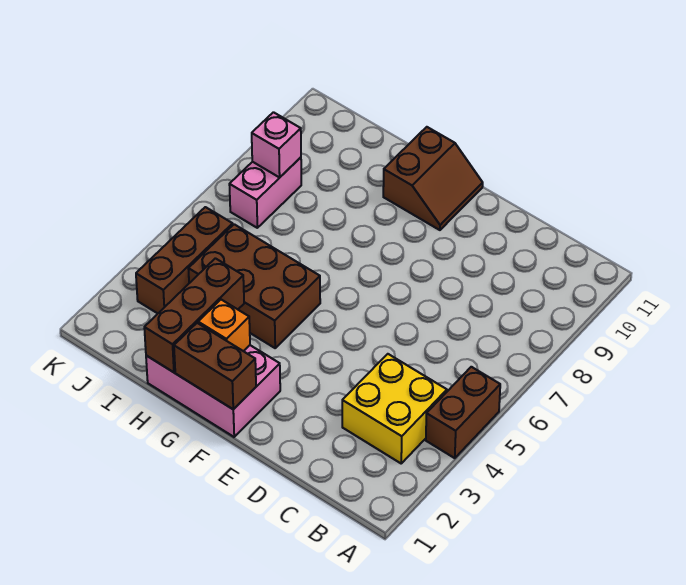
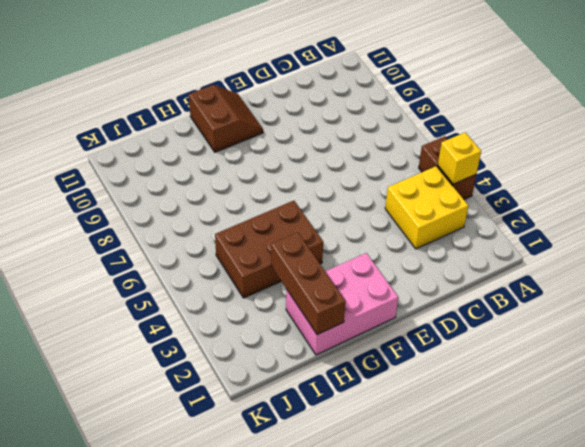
yellow brick A4 level 2 -> none
none -> brown brick J3:J5 level 1
none -> pink brick J7:J8 level 1

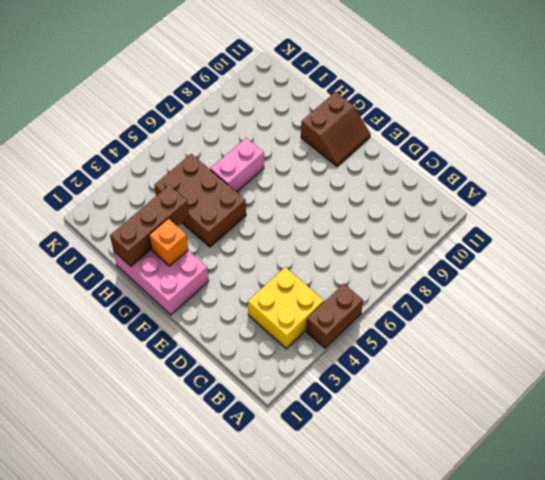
pink brick H6:H7 level 1 -> pink brick J7:J8 level 1
none -> brown brick J3:J5 level 1
none -> brown brick F1:G1 level 2

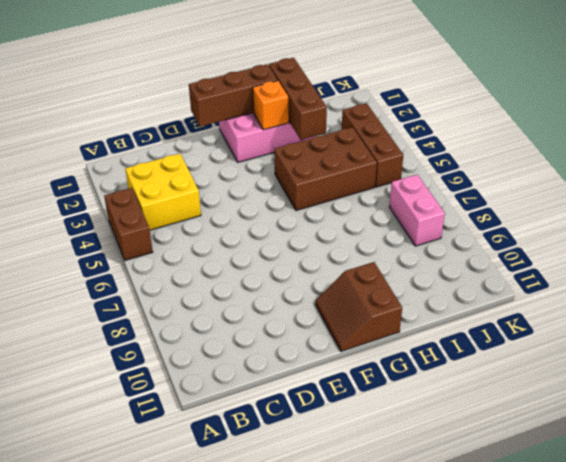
brown brick E1:G1 level 2 -> brown brick F1:G1 level 2
none -> pink brick J8 level 2

